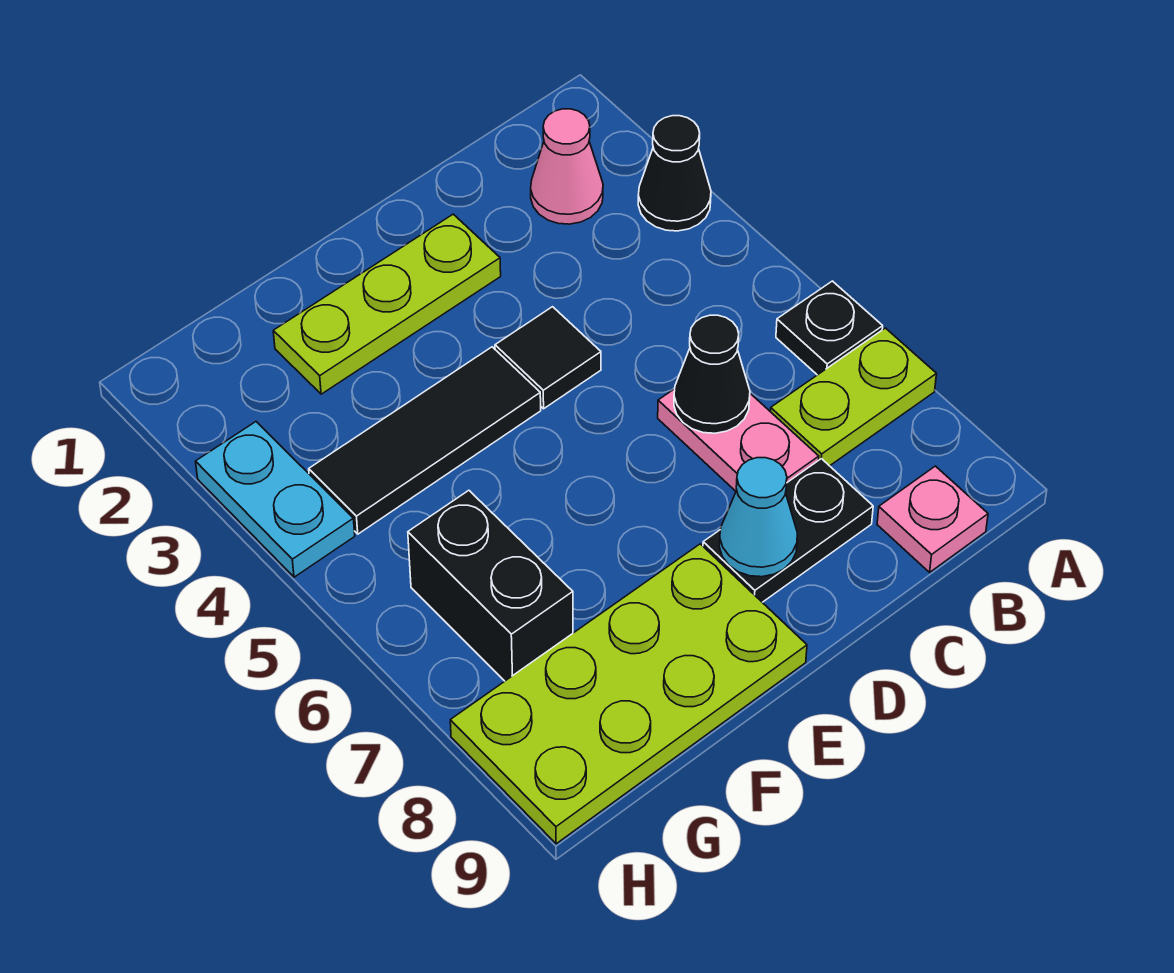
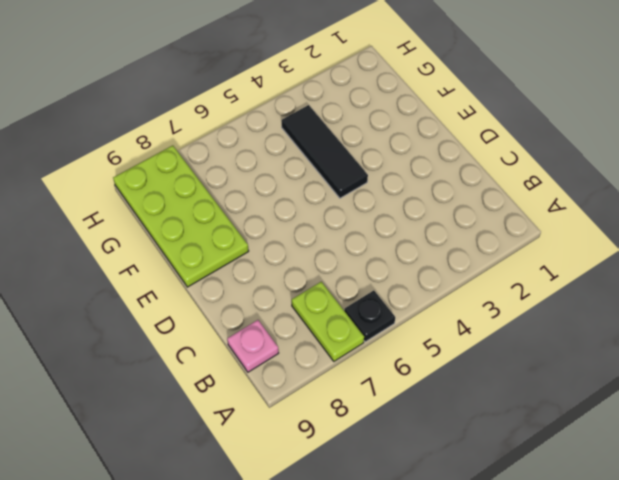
none -> black cone A3 level 1
none -> pink cone B2 level 1
none -> pink plate C6:C7 level 1

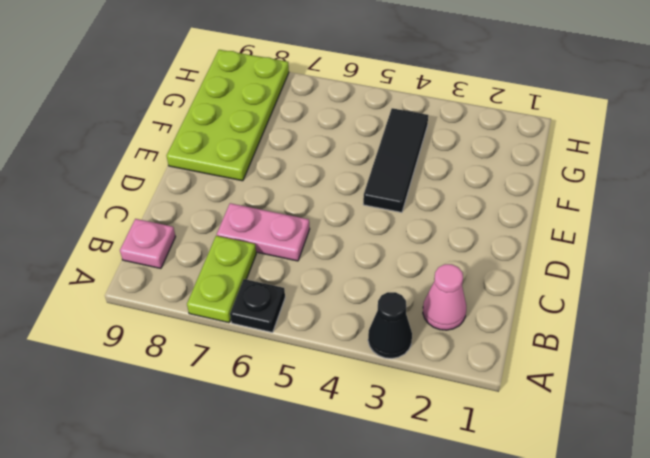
none -> black plate C8:D8 level 1
none -> lime plate D2:F2 level 1
none -> black tile D4 level 1

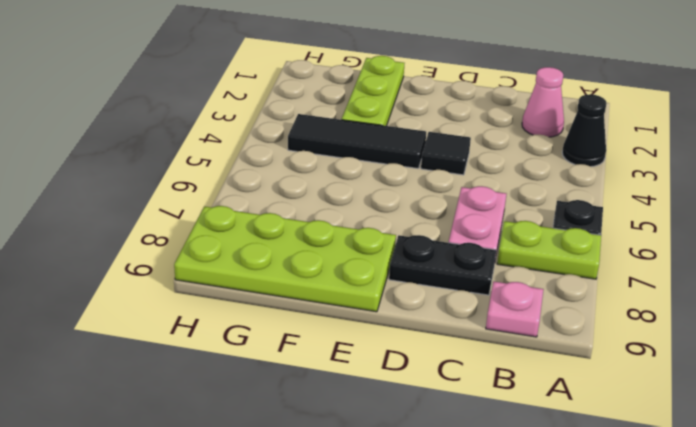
lime plate F1:F3 level 1 -> lime plate D2:F2 level 1
none -> black brick G6:G7 level 1
none -> cyan plate H3:H4 level 1
none -> black cone C6 level 2

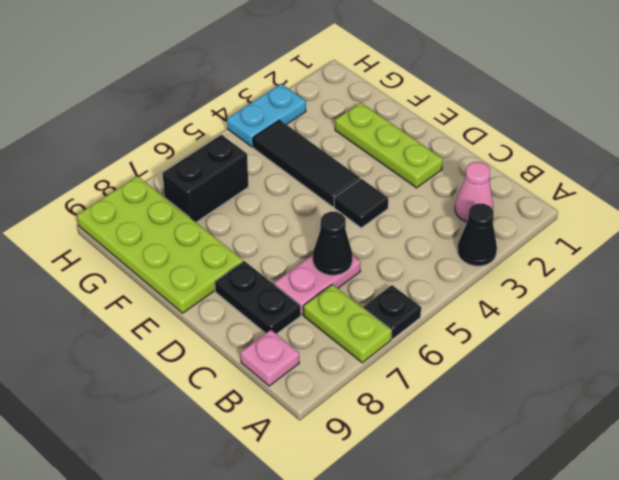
none -> cyan cone D8 level 2

